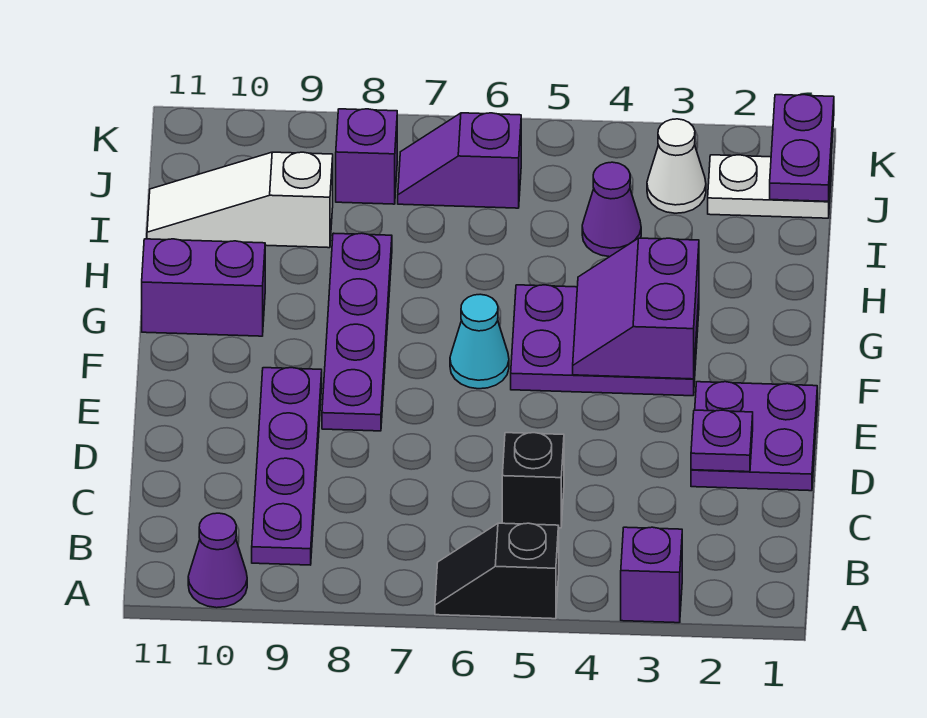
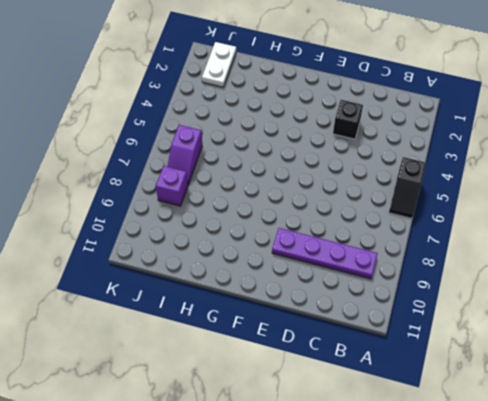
black brick D3 level 1 -> black brick C5 level 1
none -> purple brick A3 level 1
none -> purple cone A10 level 1
none -> purple plate D1:E2 level 1

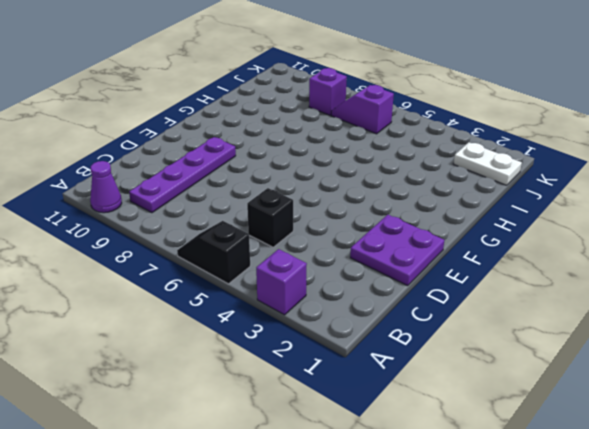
none -> purple plate E8:H8 level 1
none -> purple plate F3:G5 level 1
none -> cyan cone F6 level 1

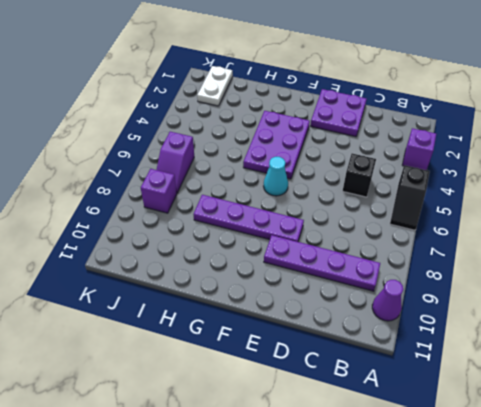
none -> purple brick G10:G11 level 1
none -> purple cone I4 level 1
none -> white slope I9:I11 level 1 top 9

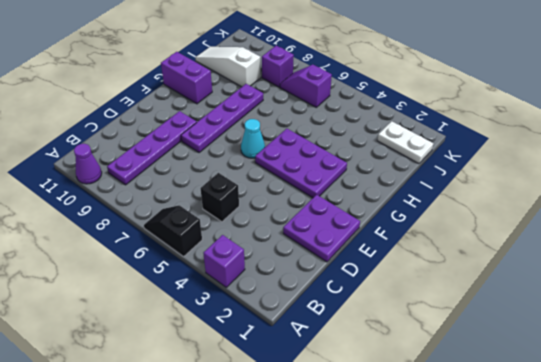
none -> purple cone I4 level 1
none -> white cone J3 level 1
none -> purple plate D2 level 2

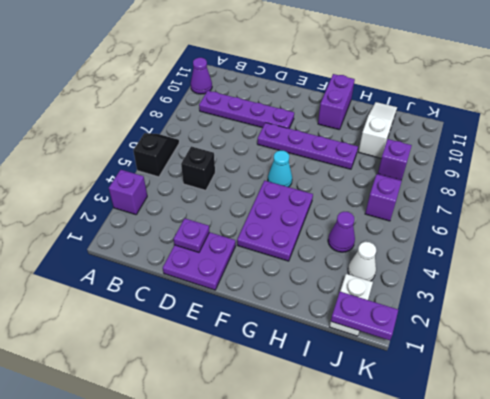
none -> purple slope F3:G4 level 2 top 3

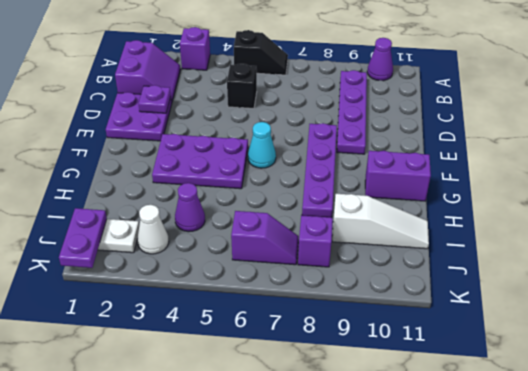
purple slope B1:C2 level 1 top 1 -> purple slope F3:G4 level 2 top 3

